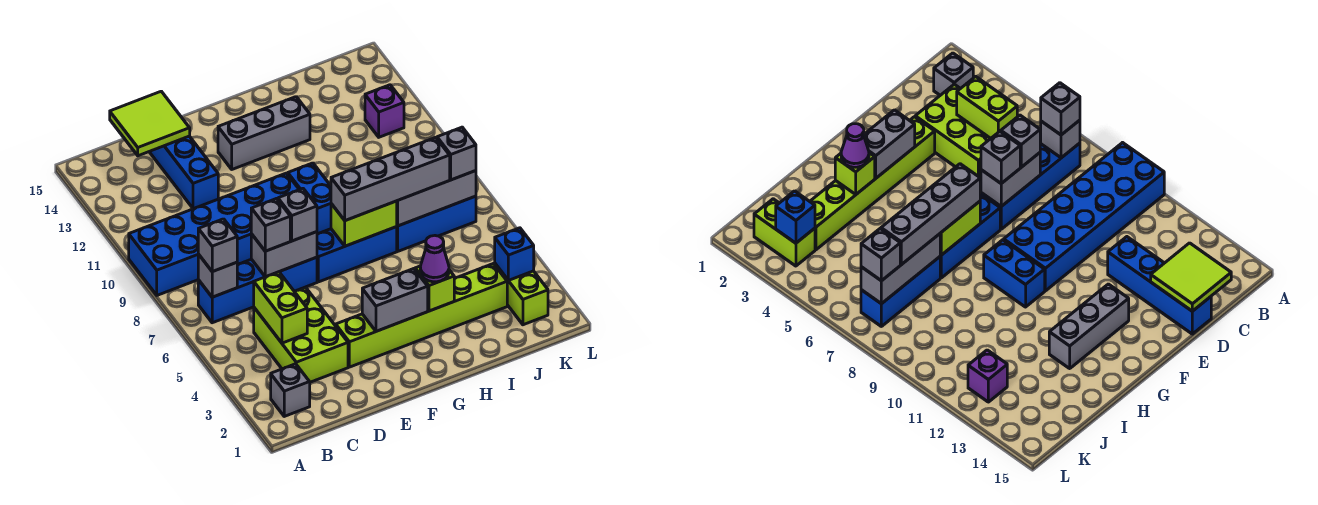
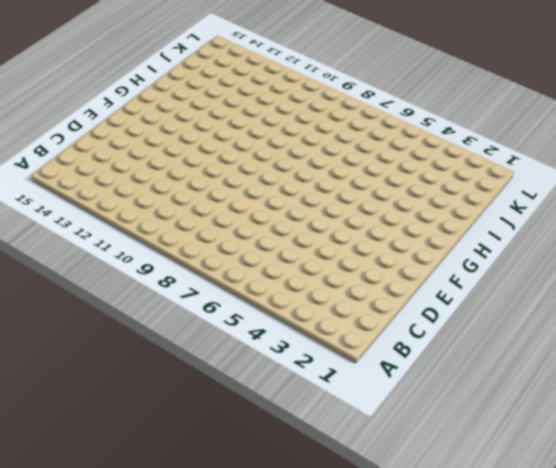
none -> blue brick A9:F10 level 1
none -> grey brick B2 level 1
none -> blue brick B7:E7 level 1

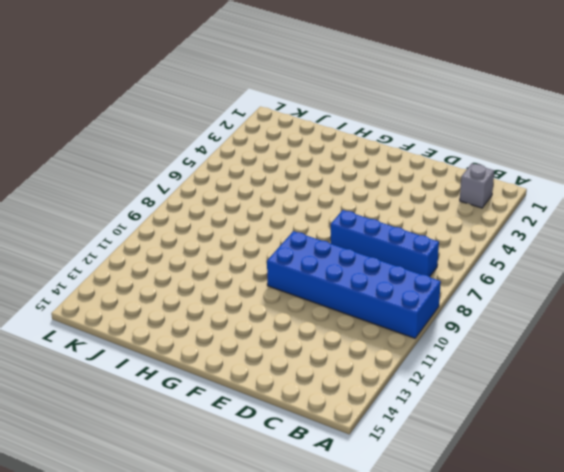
none -> lime brick C3:D5 level 1
none -> blue brick D12:D15 level 1
none -> lime brick E3:J3 level 1

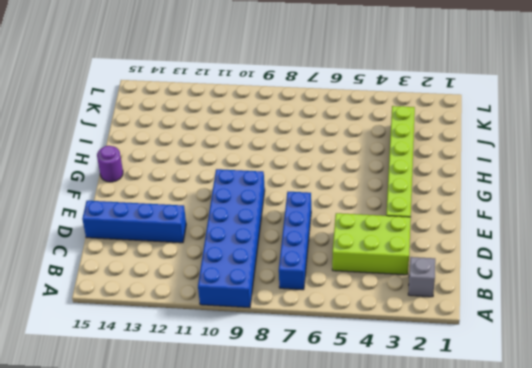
purple round brick G15 level 1 -> none
none -> blue brick F7:H7 level 1
none -> grey brick F13:H13 level 1
none -> blue brick G9:G10 level 1

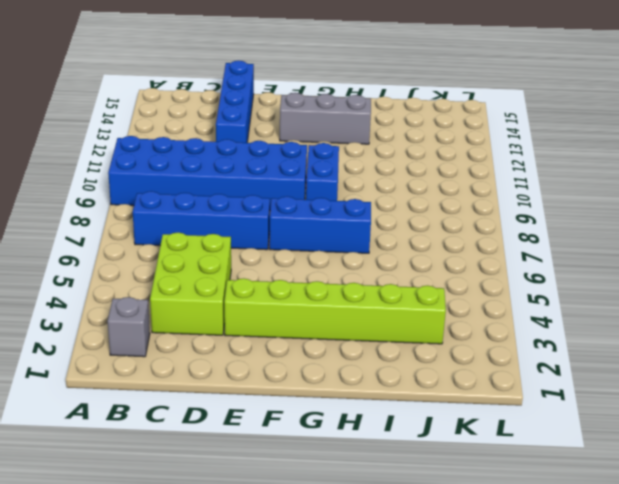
none -> blue brick I7:K7 level 1
none -> lime brick K2:K3 level 1
none -> purple brick K12 level 1

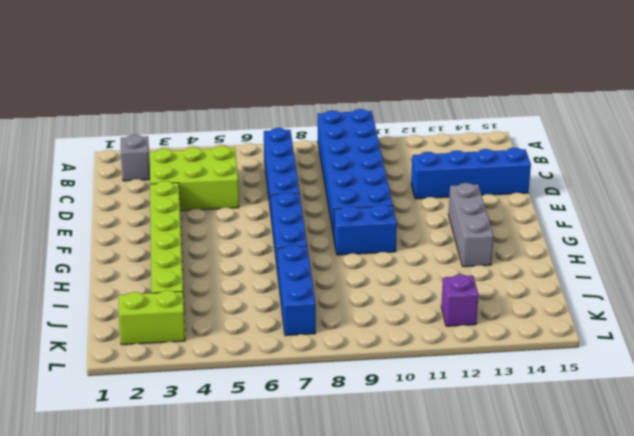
none -> grey brick B7 level 2
none -> lime brick C4:C5 level 2
none -> lime tile C14:D15 level 2

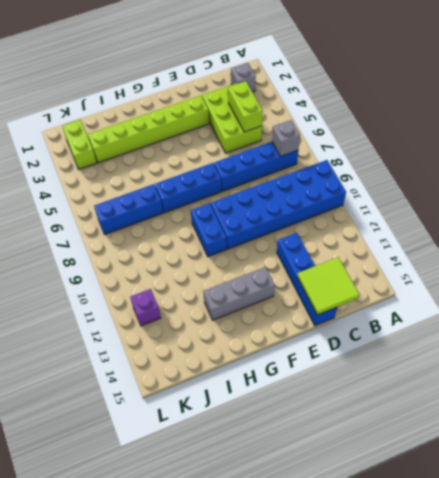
none -> grey brick D7:E7 level 2
none -> grey brick F3:G3 level 2
none -> lime brick G7:H7 level 2

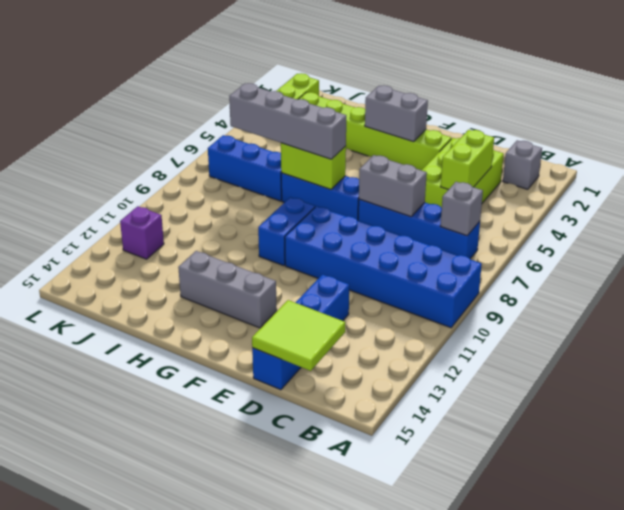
none -> lime brick H3 level 2
none -> grey brick I7:K7 level 2
none -> blue brick K3 level 2

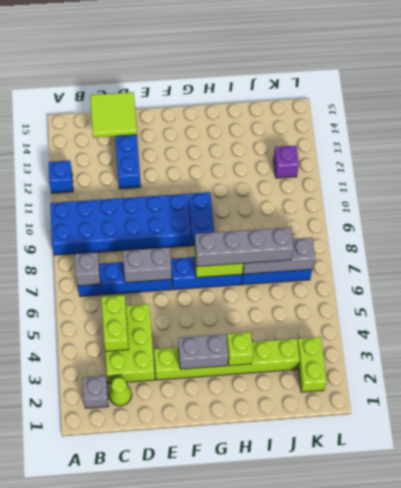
blue brick A12 level 1 -> blue brick K3 level 2
lime cone C2 level 1 -> none
none -> grey brick F13:H13 level 1
none -> grey brick B7 level 3
none -> grey brick D7 level 3

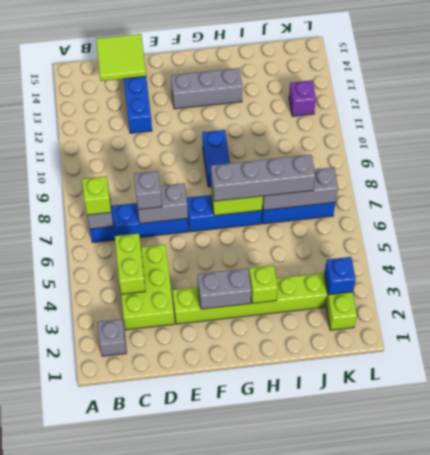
lime brick B7 level 3 -> grey brick B7 level 3
none -> blue brick A9:F10 level 1
none -> grey brick E7 level 3
none -> purple cone H3 level 3

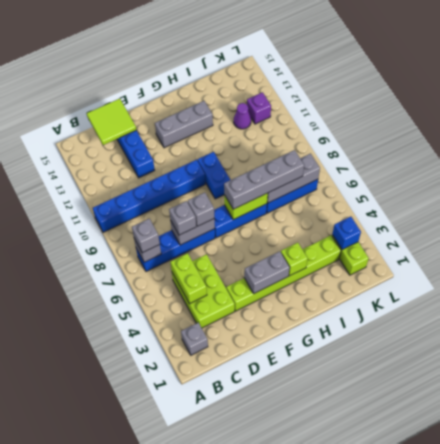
blue brick A10:F10 level 1 -> blue brick A9:F10 level 1
purple cone J12 level 1 -> purple cone H3 level 3
none -> grey brick K7 level 3

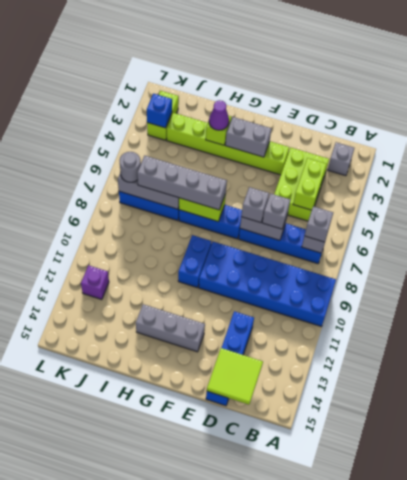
grey round brick K7 level 3 -> grey brick K7 level 3

